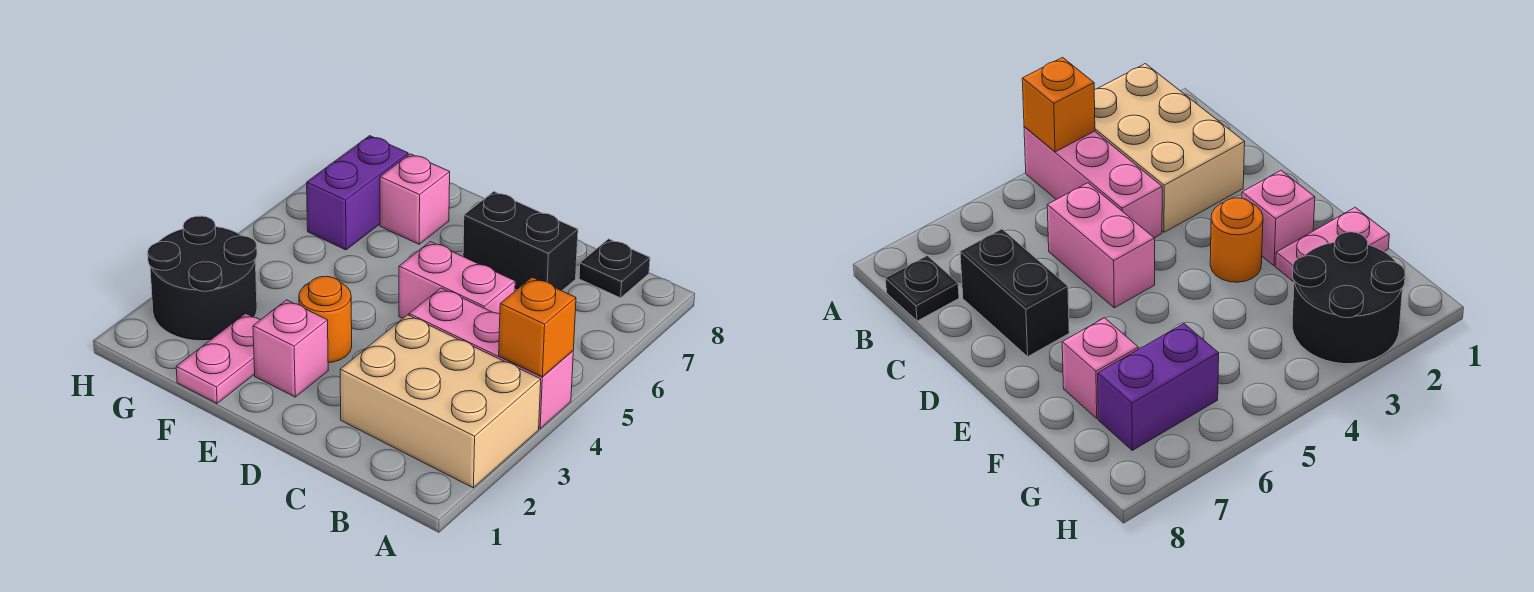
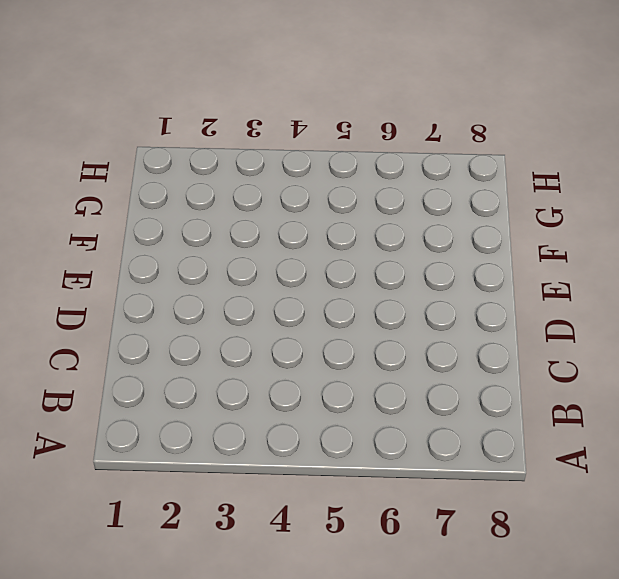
none -> tan brick A2:C3 level 1
none -> pink brick A4:C4 level 1
none -> black plate B8 level 1

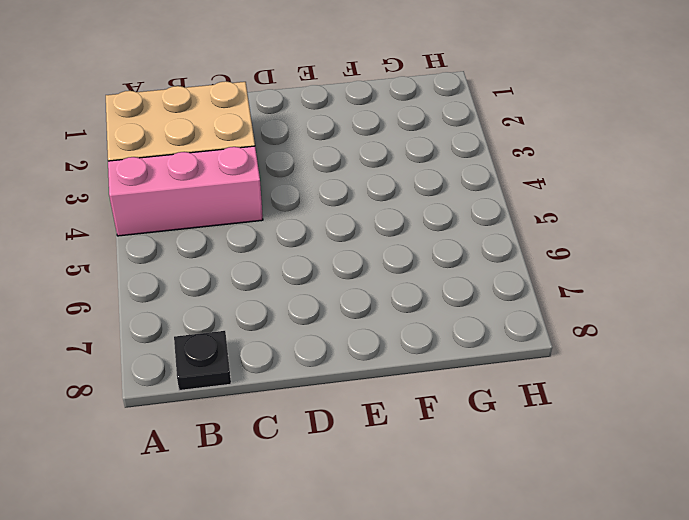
none -> pink brick C5:D5 level 1
none -> black brick C7:D7 level 1
none -> pink brick E2 level 1

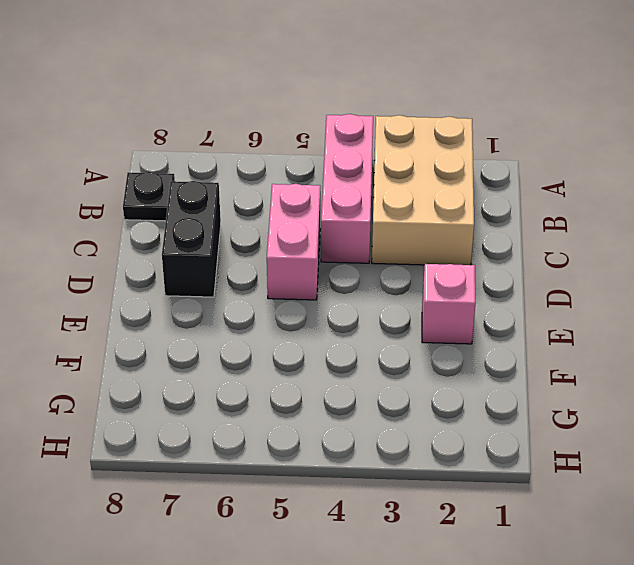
none -> orange round brick E3 level 1
none -> pink plate F1:F2 level 1
none -> pink brick F7 level 1

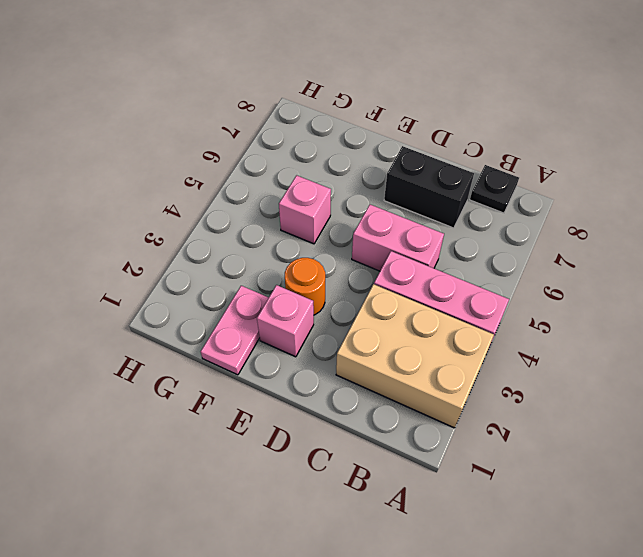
pink brick F5 level 1 -> pink brick F7 level 1
none -> black round brick G2:H3 level 1
none -> purple brick G6:G7 level 1
none -> orange brick A4 level 2

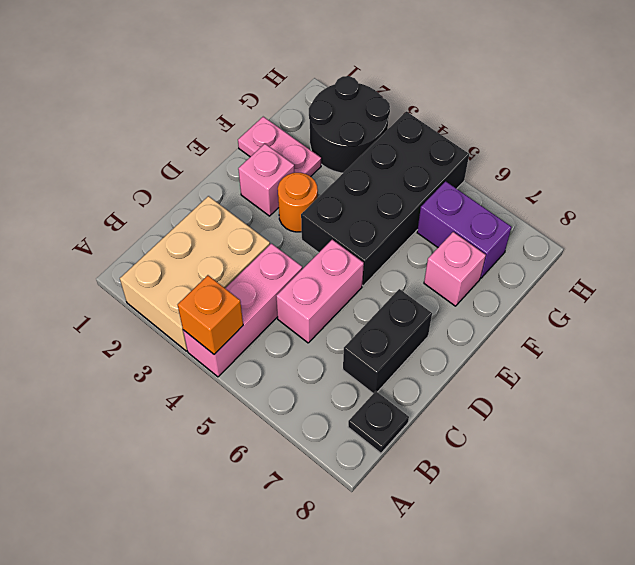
black brick E4:H5 level 1 -> none

